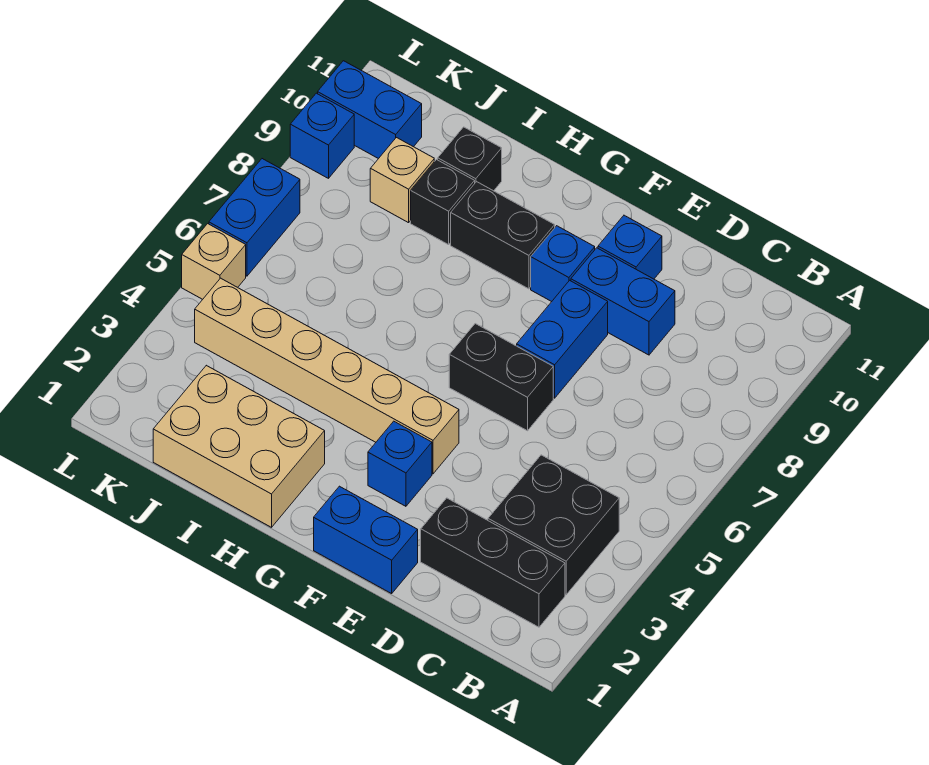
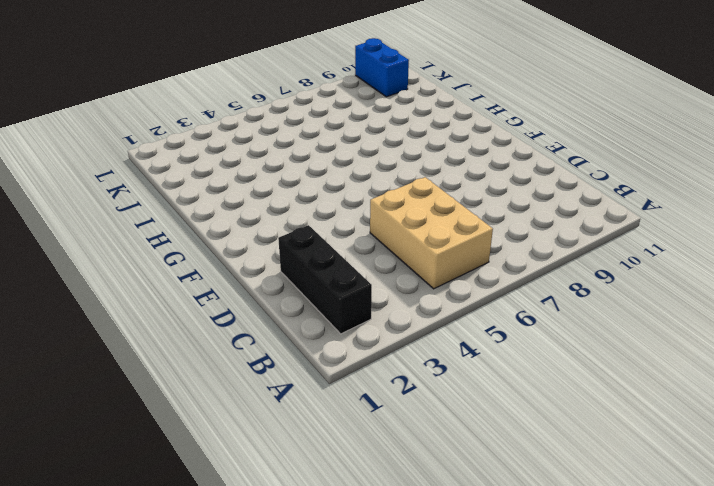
tan brick B5:D6 level 1 -> tan brick H1:J2 level 1
none -> black brick B3:C4 level 1
none -> blue brick D9:E9 level 1
none -> blue brick E1:F1 level 1

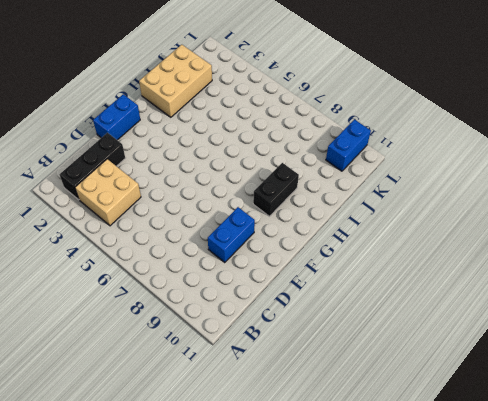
tan brick B3:C4 level 1 -> black brick B3:C4 level 1
none -> black brick E6:F6 level 1
none -> blue brick E7:E8 level 1
none -> blue brick E10 level 1

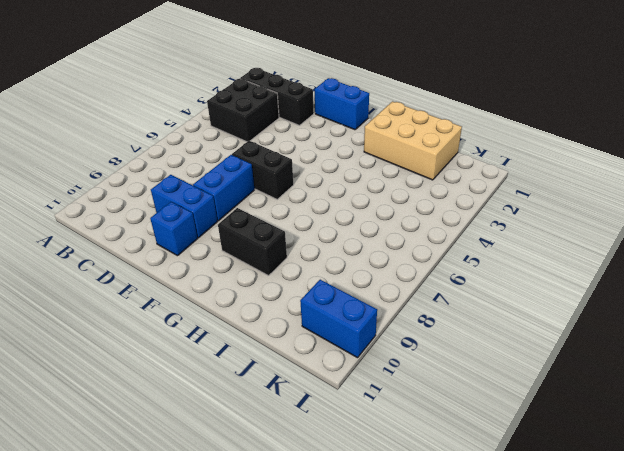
none -> blue brick F3 level 1
none -> tan brick F4:K4 level 1
none -> blue brick F9 level 1

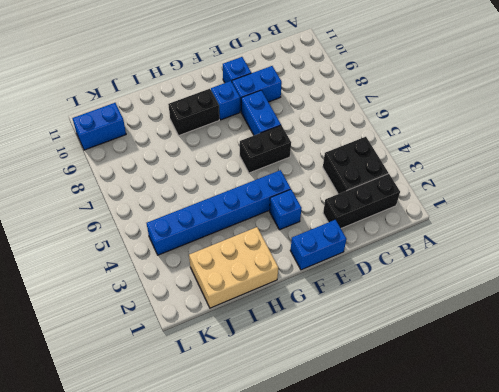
blue brick F4:K4 level 1 -> tan brick F4:K4 level 1
none -> black brick I9 level 1
none -> black brick I10 level 1
none -> tan brick J9 level 1

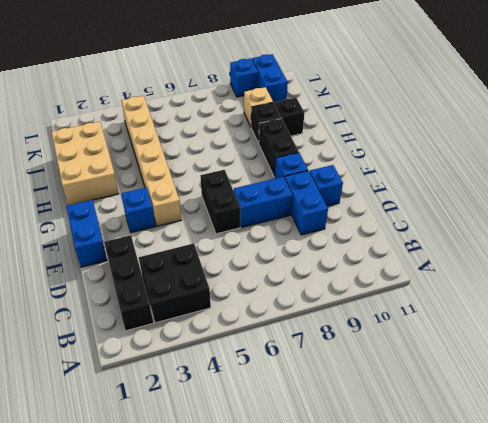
none -> tan brick L5 level 1
none -> blue brick L6:L7 level 1

